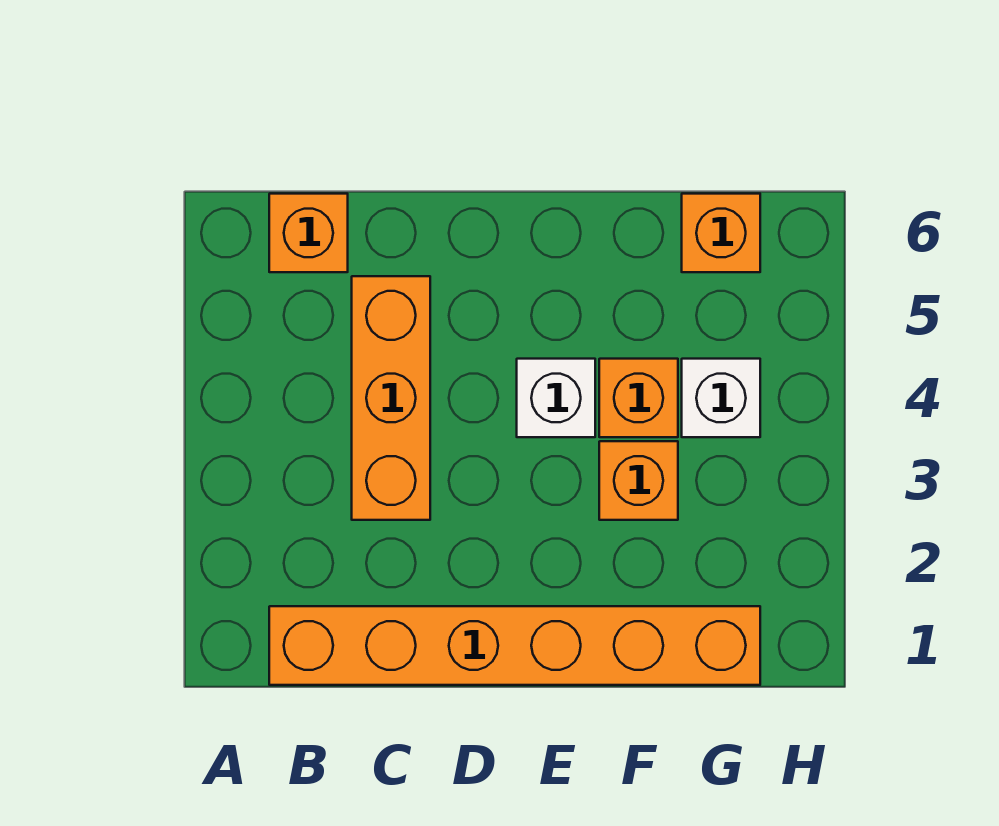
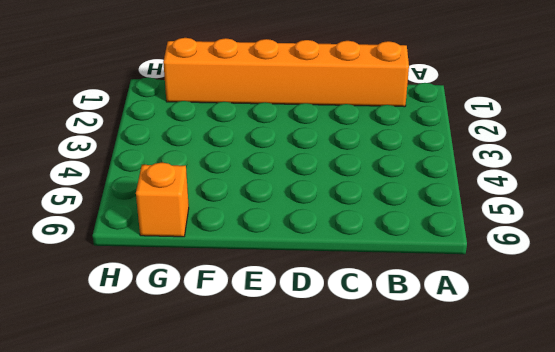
none -> orange brick B6 level 1
none -> orange brick C3:C5 level 1

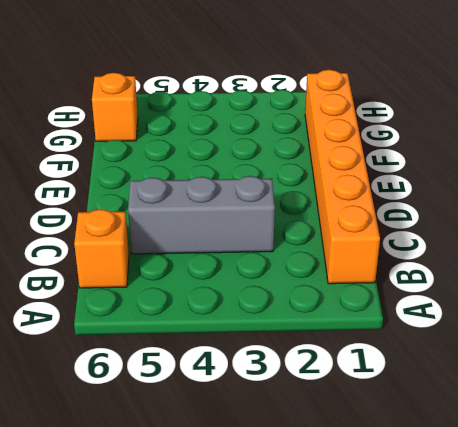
grey brick C3:C5 level 1 -> orange brick C3:C5 level 1
none -> white brick E4 level 1
none -> orange brick F3 level 1

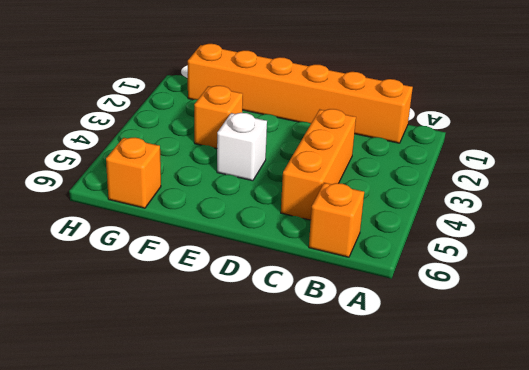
none -> orange brick F4 level 1
none -> white brick G4 level 1

